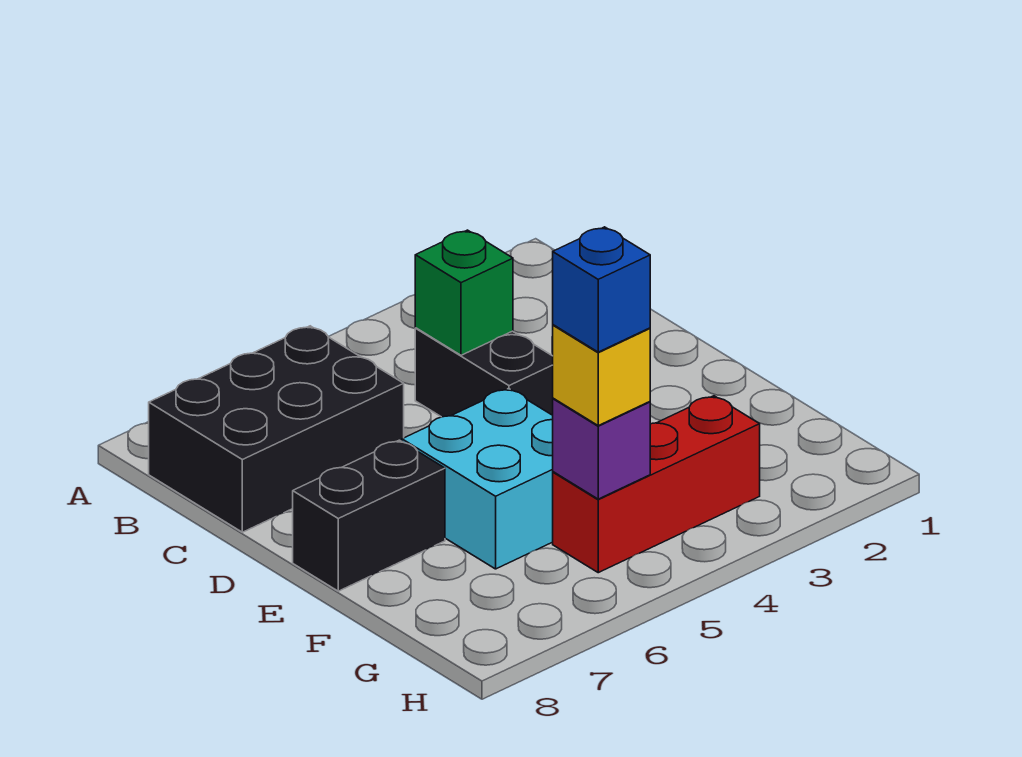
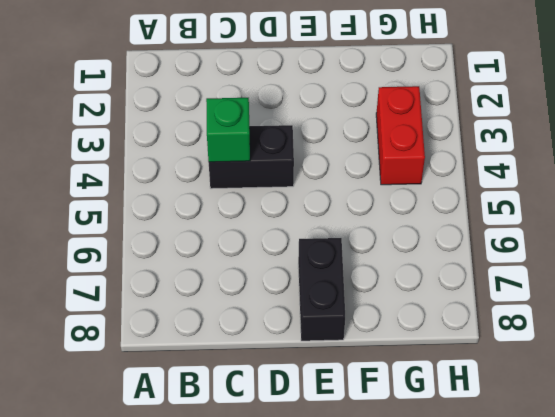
red brick G3:G4 level 1 -> red brick G3:G5 level 1
none -> black brick B6:C8 level 1
none -> cyan brick E5:F6 level 1

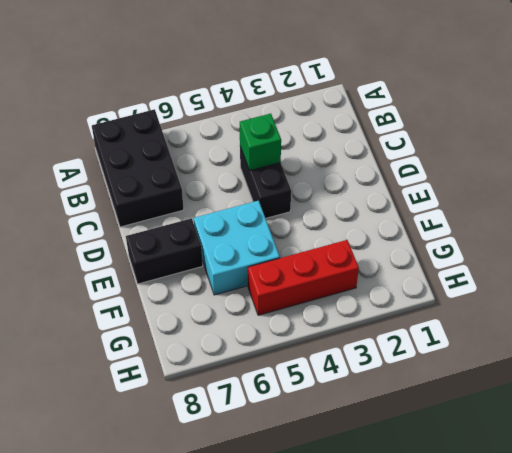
black brick A7:C8 level 1 -> black brick B6:C8 level 1
none -> purple brick G5 level 2
none -> yellow brick G5 level 3

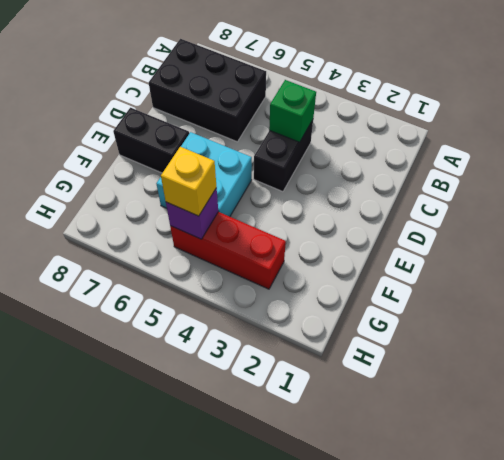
none -> blue brick G5 level 4

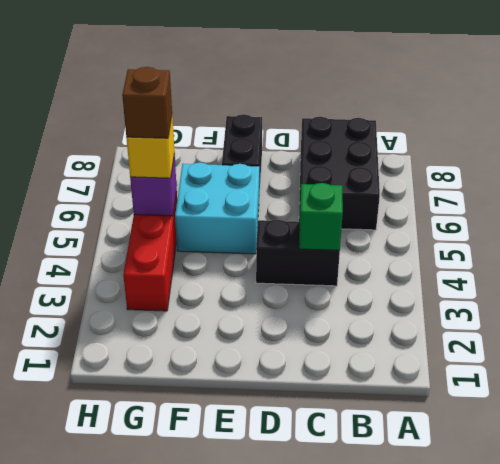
brown brick G5 level 4 -> blue brick G5 level 4

